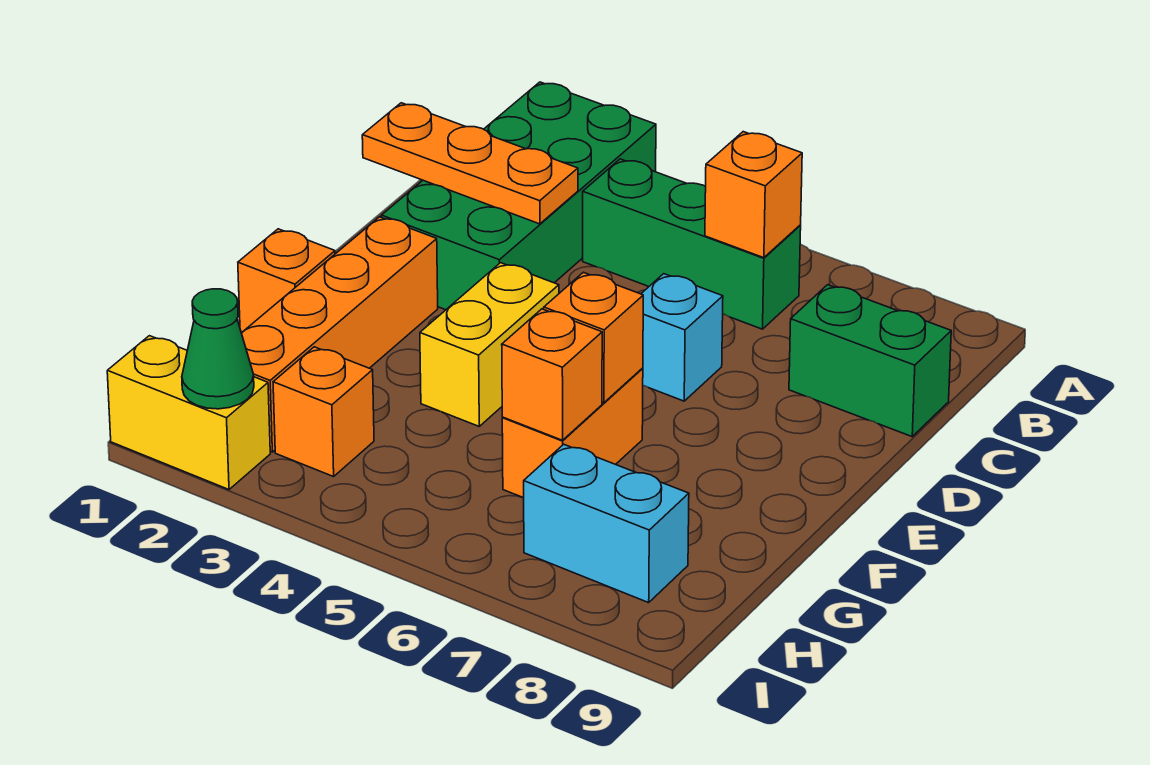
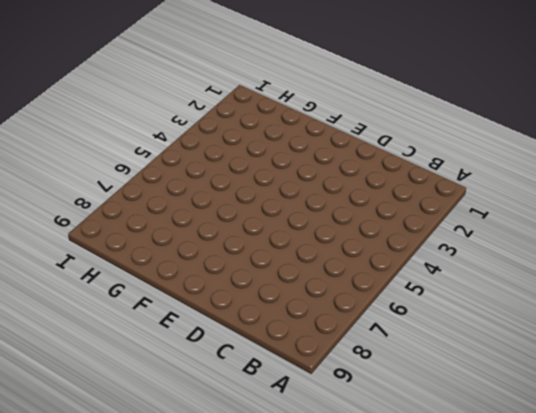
none -> green brick A2:D3 level 1
none -> green brick B4:B6 level 1
none -> green brick C8:C9 level 1

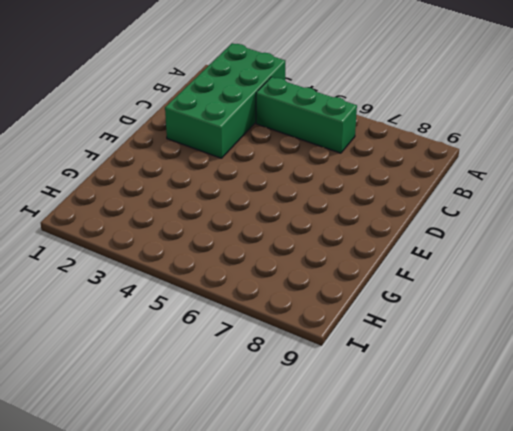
none -> green brick C8:C9 level 1
none -> cyan brick D6 level 1
none -> orange brick E2:H2 level 1

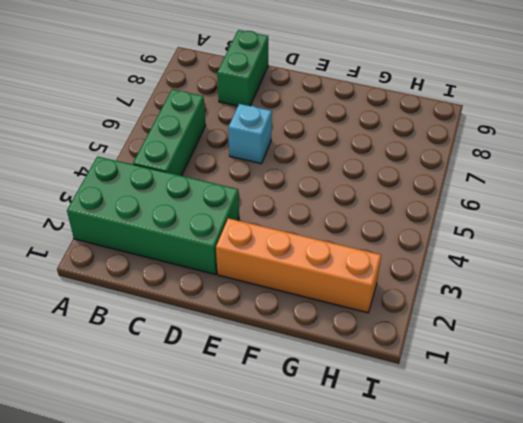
none -> yellow brick E4:F4 level 1
none -> orange brick F1 level 1
none -> orange brick F6:G6 level 1

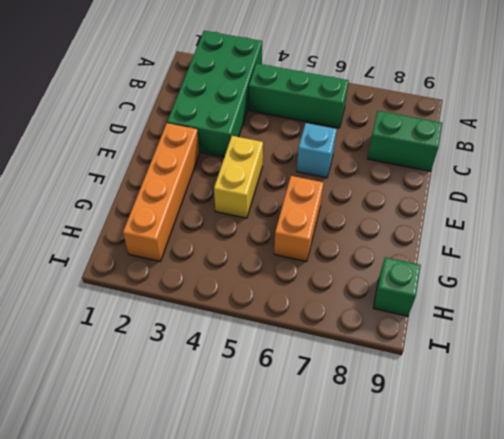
green brick H9 level 1 -> none
none -> orange brick F1 level 1
none -> orange brick H3 level 1
none -> cyan brick H7:H8 level 1

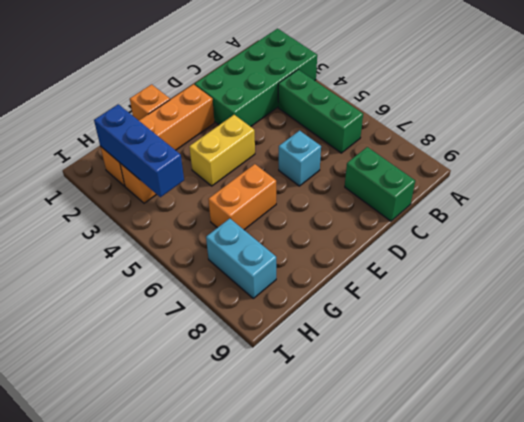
blue brick H2:H4 level 2 -> none
none -> yellow brick I1:I2 level 1
none -> orange brick B6 level 2
none -> orange plate C1:C3 level 2

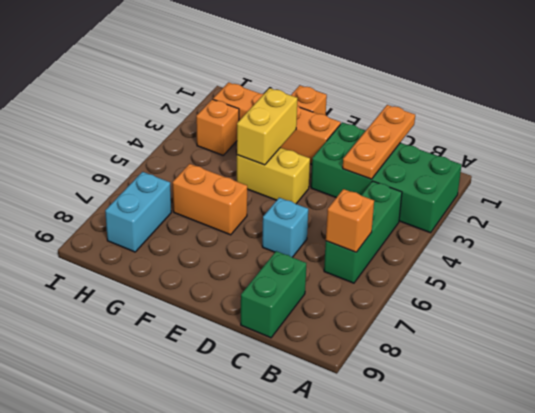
yellow brick F3:F4 level 2 -> yellow brick I1:I2 level 1
none -> orange brick F6 level 2
none -> orange brick G6 level 2
none -> green cone I2 level 2

